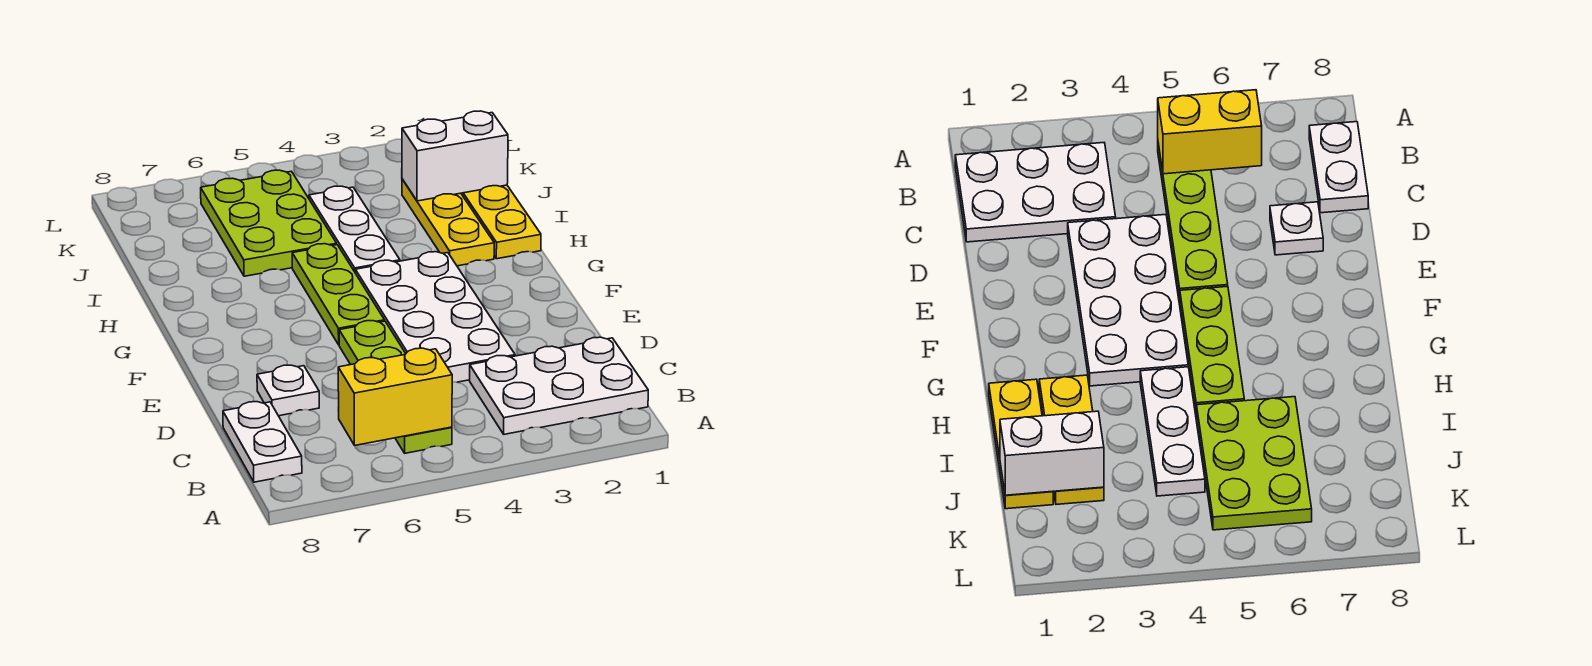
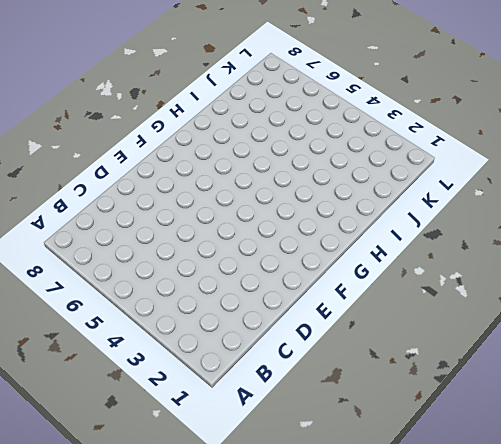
none -> white plate B1:C3 level 1
none -> lime plate B5:E5 level 1
none -> white plate B8:C8 level 1

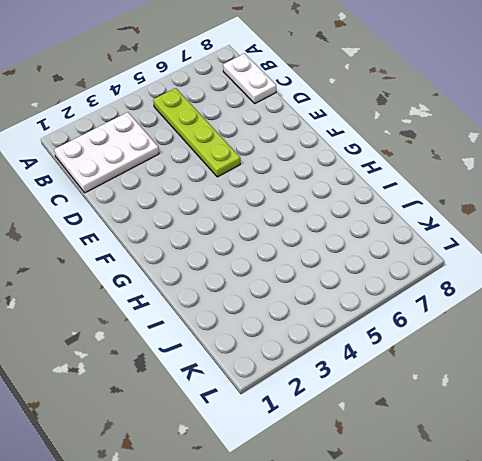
none -> white plate D3:G4 level 1
none -> white plate D7 level 1
none -> lime plate F5:H5 level 1

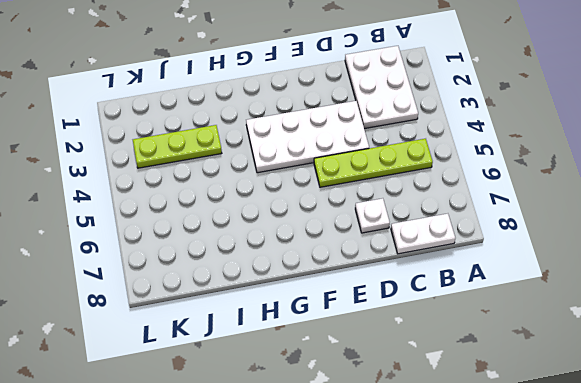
lime plate I3:K3 level 1 -> lime plate F5:H5 level 1
none -> yellow plate H1:J1 level 1
none -> yellow plate H2:J2 level 1
none -> white plate H4:J4 level 1

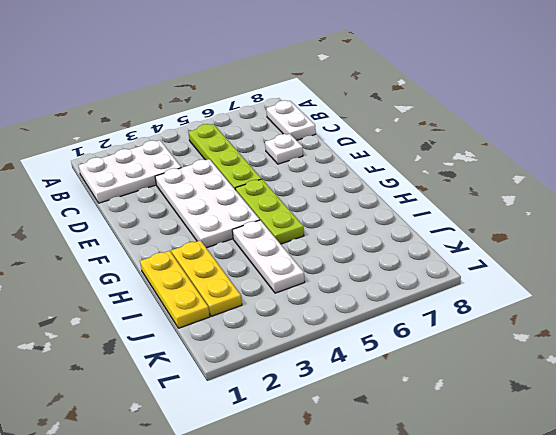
none -> lime plate I5:K6 level 1
none -> yellow brick B5:B6 level 2
none -> white brick J1:J2 level 2

